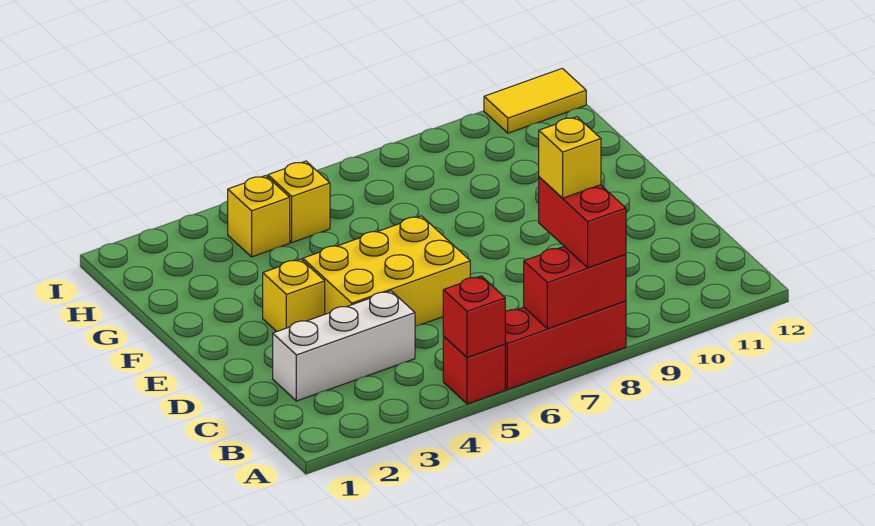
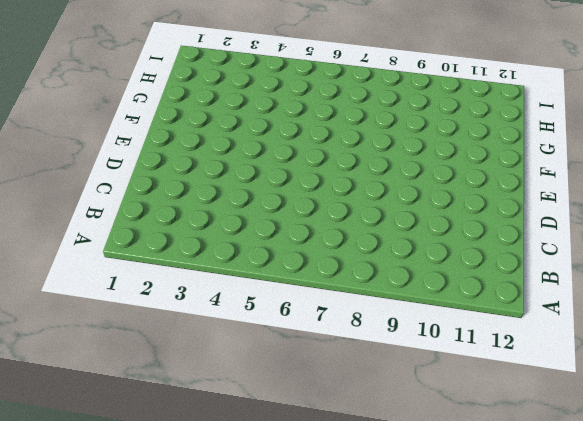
none -> red brick A5 level 1
none -> red brick A6:A8 level 1
none -> white brick C2:C4 level 1

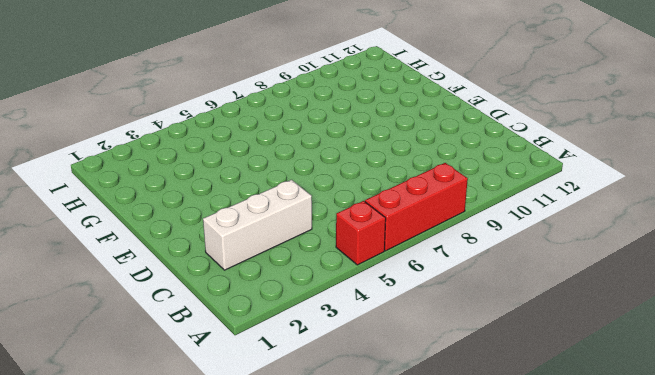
none -> yellow brick D4:E6 level 1
none -> yellow brick E3 level 1
none -> yellow brick H4 level 1

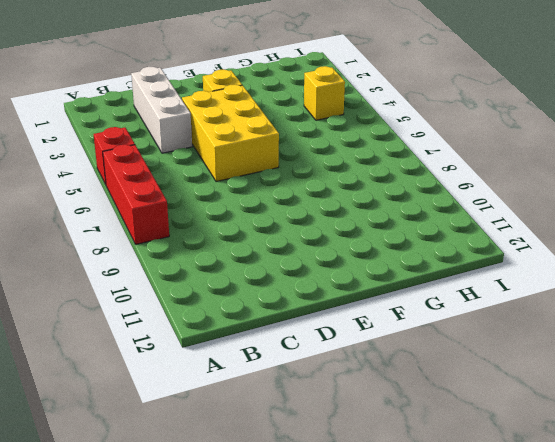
none -> yellow brick H5 level 1
none -> yellow tile I11:I12 level 1
none -> red brick A5 level 2

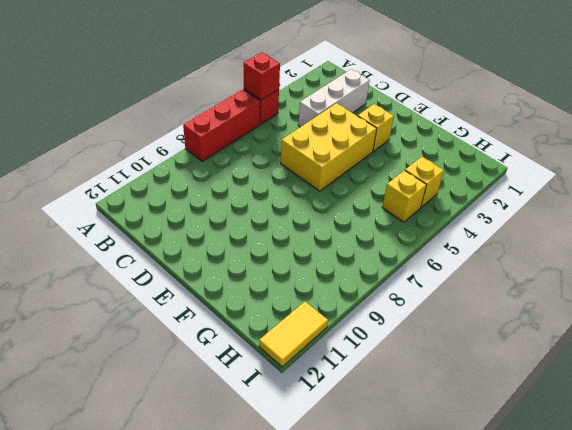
none -> red brick A7:A8 level 2
none -> red brick A8:B8 level 3
none -> yellow brick B8 level 4

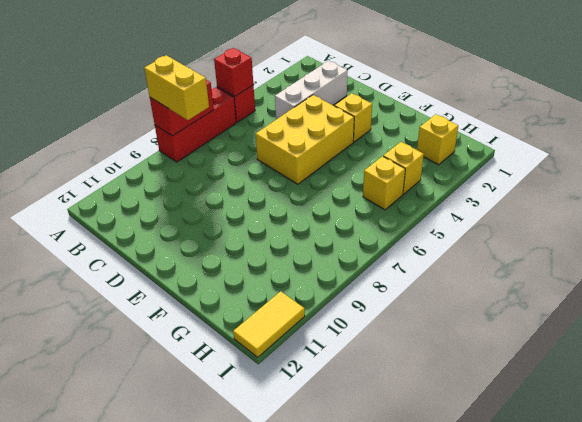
yellow brick A8:B8 level 3 -> red brick A8:B8 level 3
yellow brick H2 level 1 -> yellow brick B8 level 4

